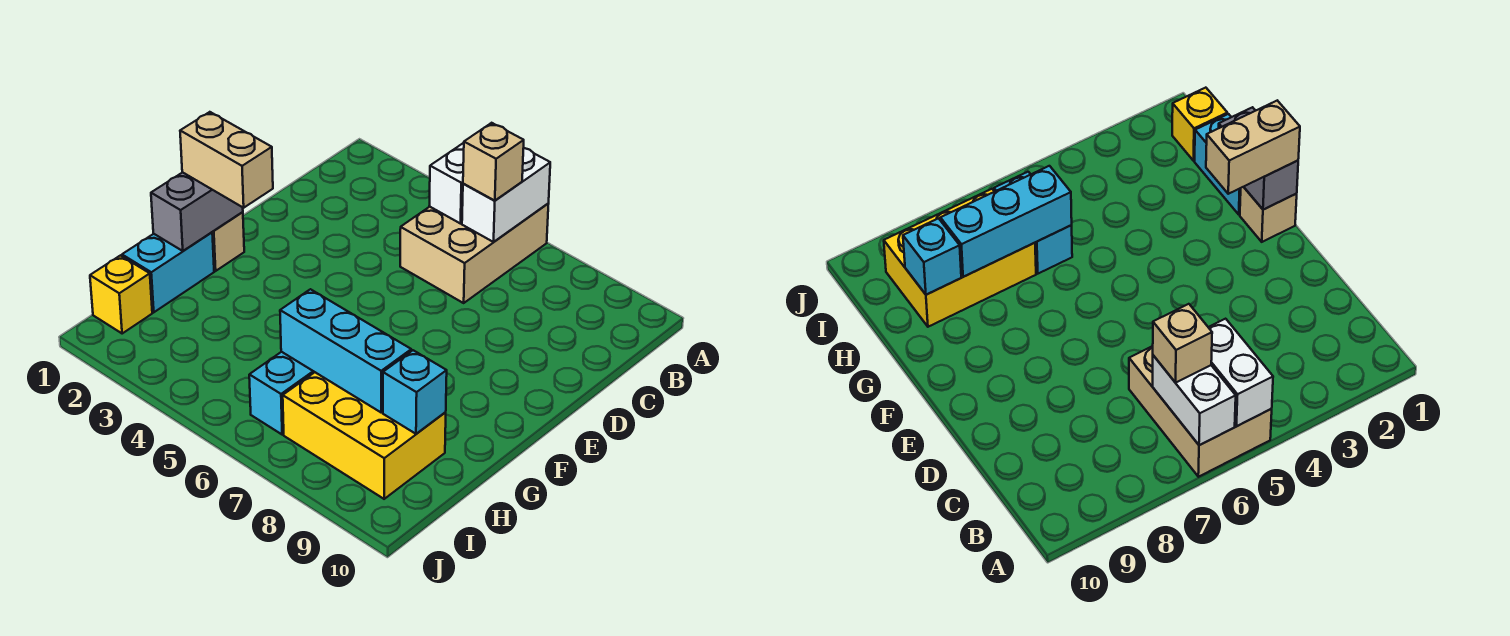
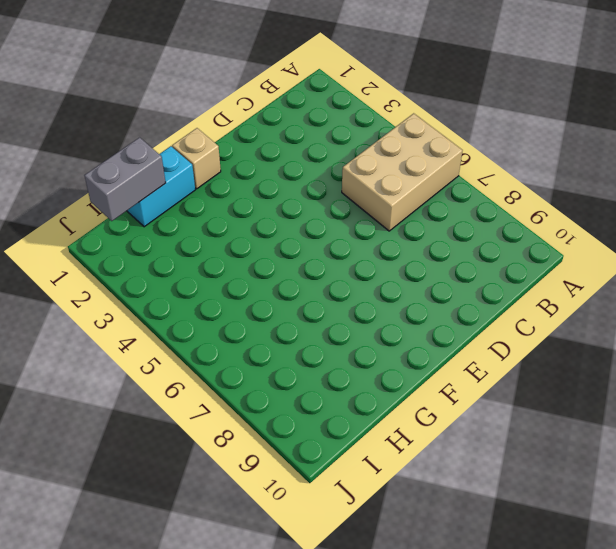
grey brick H1:I1 level 2 -> grey brick F1:G1 level 2
none -> cyan brick H6:I6 level 1
none -> yellow brick H7:I9 level 1
none -> yellow brick I1 level 1

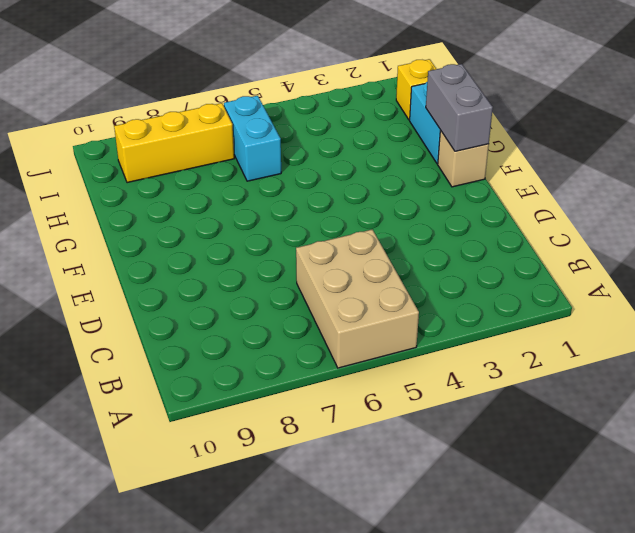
yellow brick I7:I9 level 1 -> yellow brick H7:I9 level 1
none -> white brick A5:B5 level 2
none -> white brick A6:B6 level 2
none -> cyan brick H6:H8 level 2

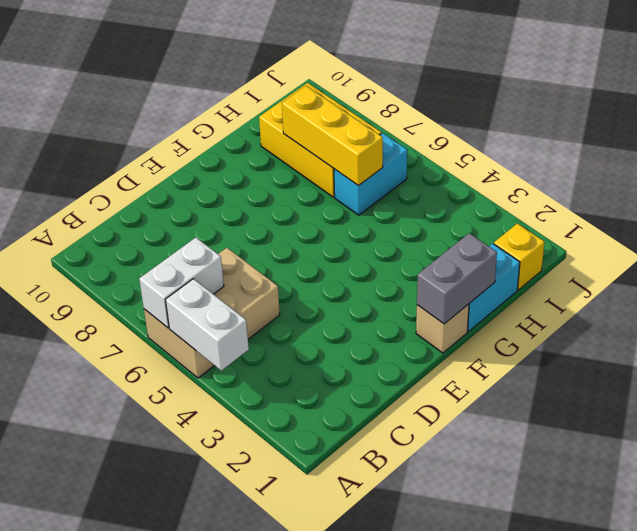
white brick A4:A5 level 2 -> white brick A5:B5 level 2
yellow brick H6:H8 level 2 -> cyan brick H6:H8 level 2
none -> cyan brick H9 level 2
none -> tan brick B6 level 3
none -> tan brick F1:F2 level 3

